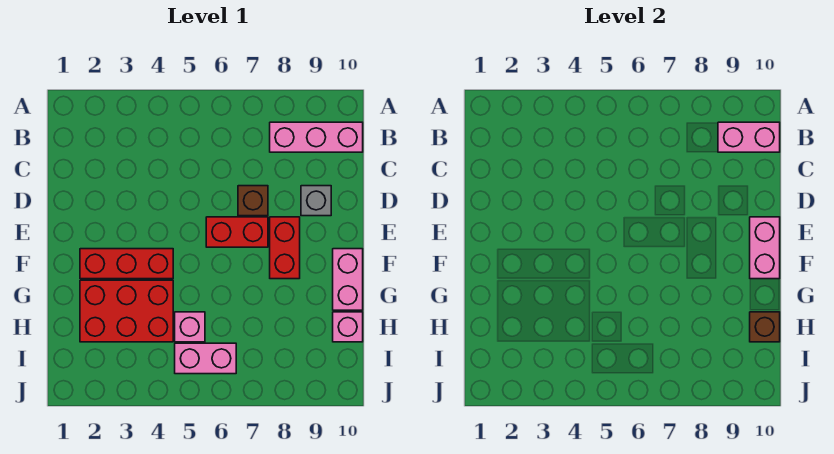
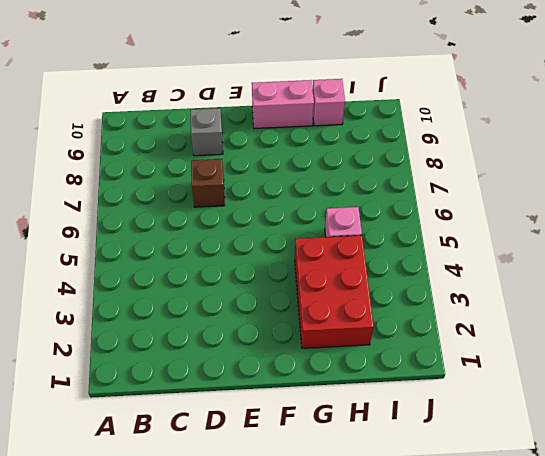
none -> pink brick B8:B10 level 1
none -> red brick E6:E7 level 1
none -> red brick E8:F8 level 1

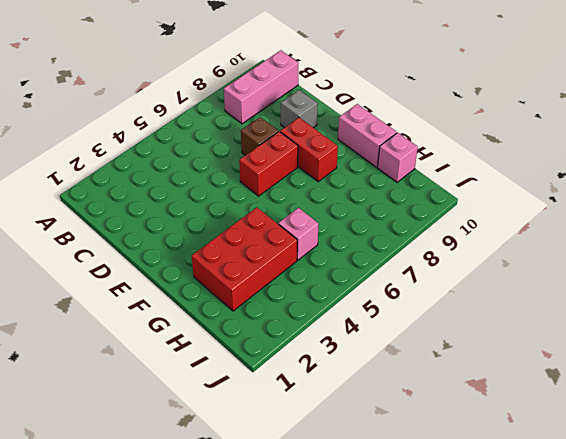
none -> red brick F2:F4 level 1
none -> pink brick I5:I6 level 1
none -> pink brick B9:B10 level 2

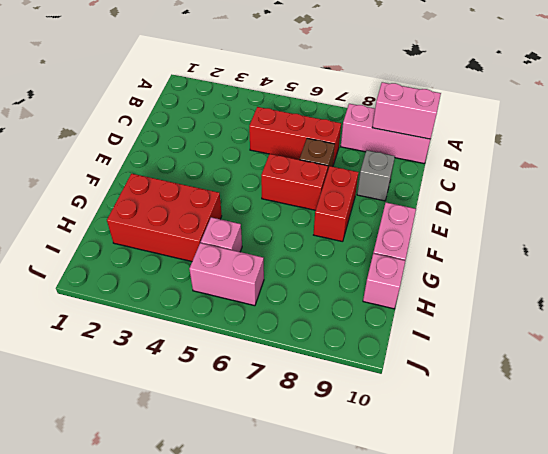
red brick C5:C7 level 1 -> red brick F2:F4 level 1
none -> pink brick E10:F10 level 2
none -> brown brick H10 level 2

